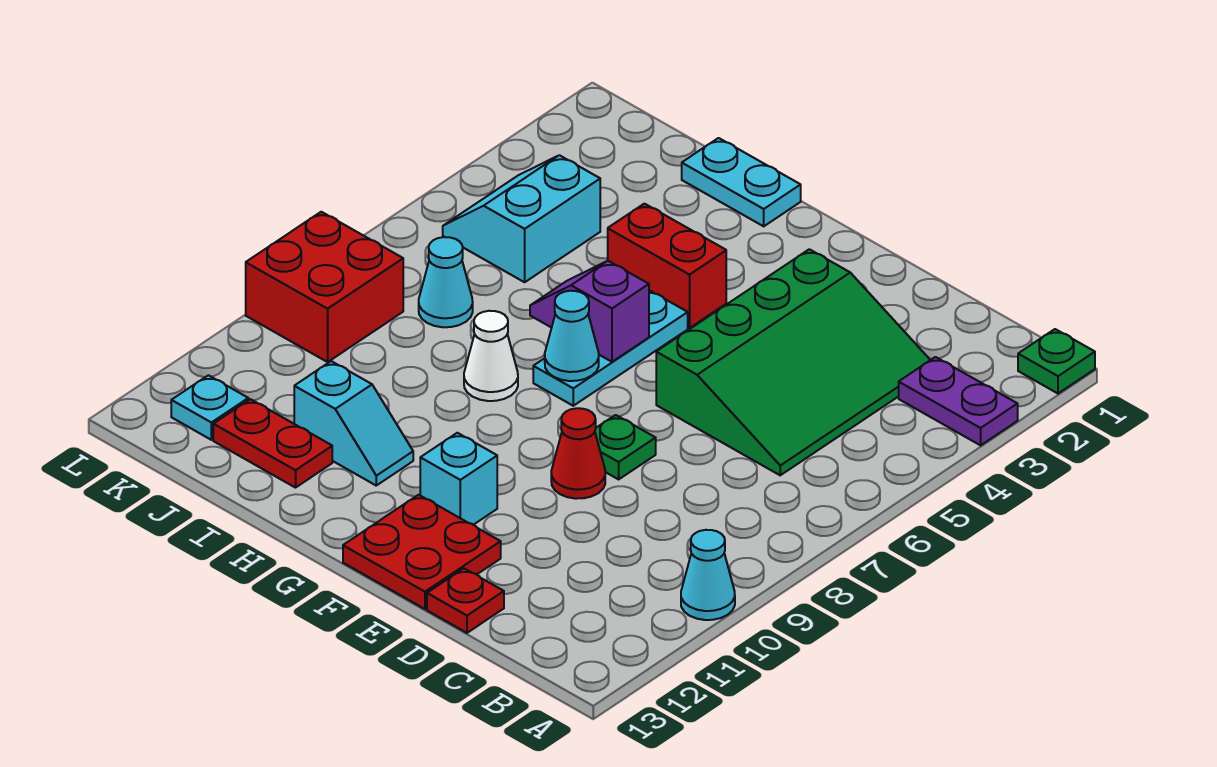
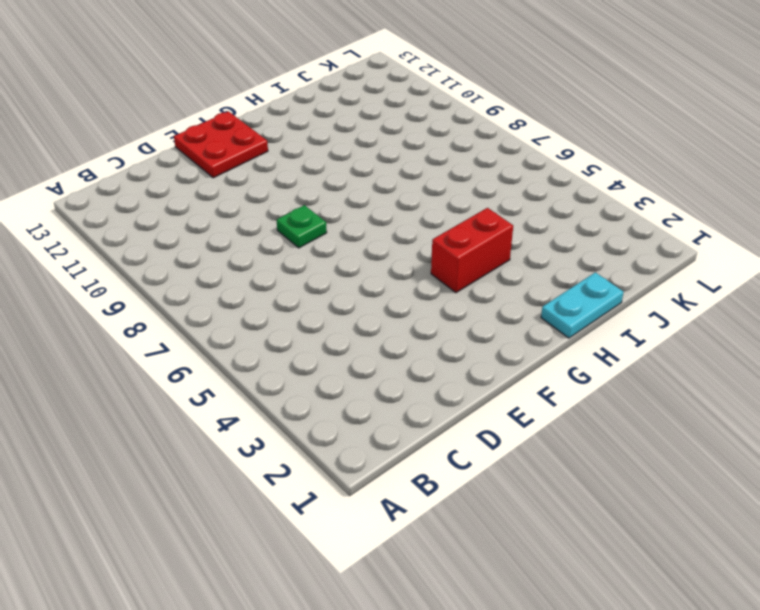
none -> green plate A1 level 1
none -> purple plate A3:B3 level 1
none -> cyan cone A10 level 1

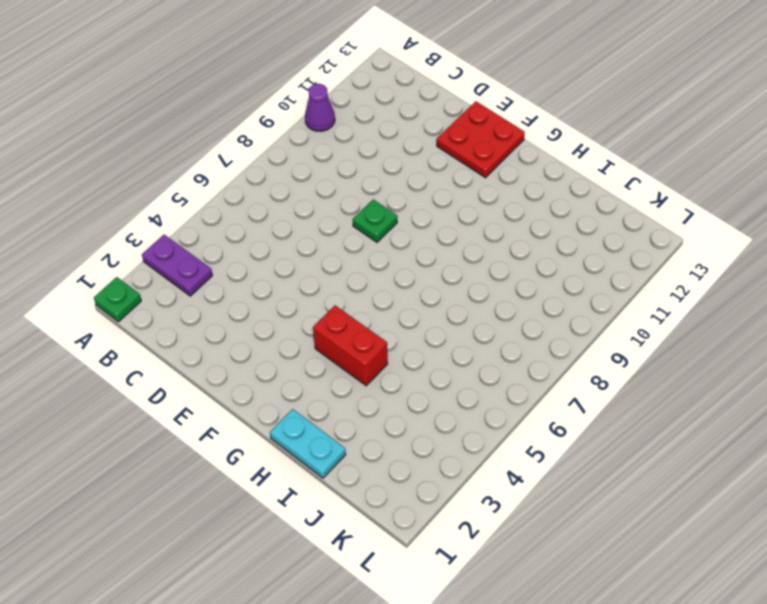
purple cone A10 level 1 -> cyan cone A10 level 1
none -> green slope C3:E6 level 1 top E
none -> red plate D13 level 1
none -> red cone E9 level 1

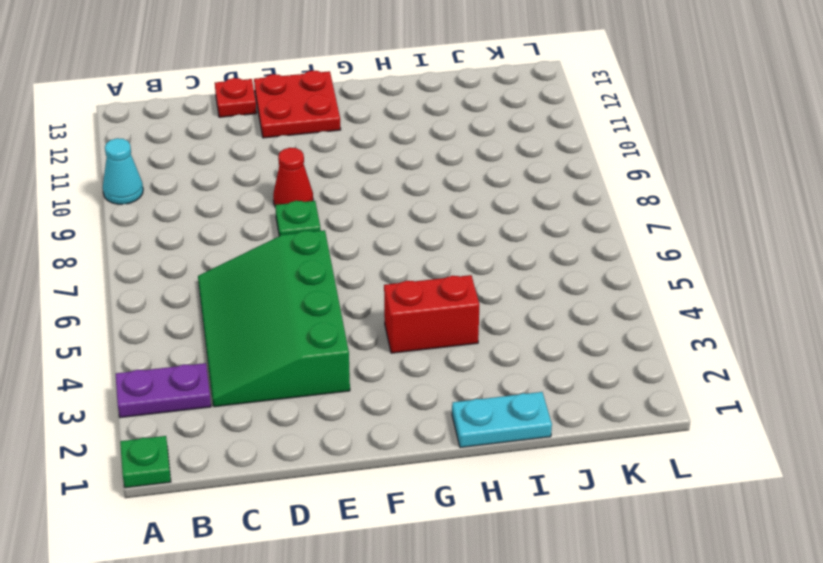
none -> cyan brick F11 level 1
none -> cyan plate G5:G7 level 1
none -> white cone H8 level 1

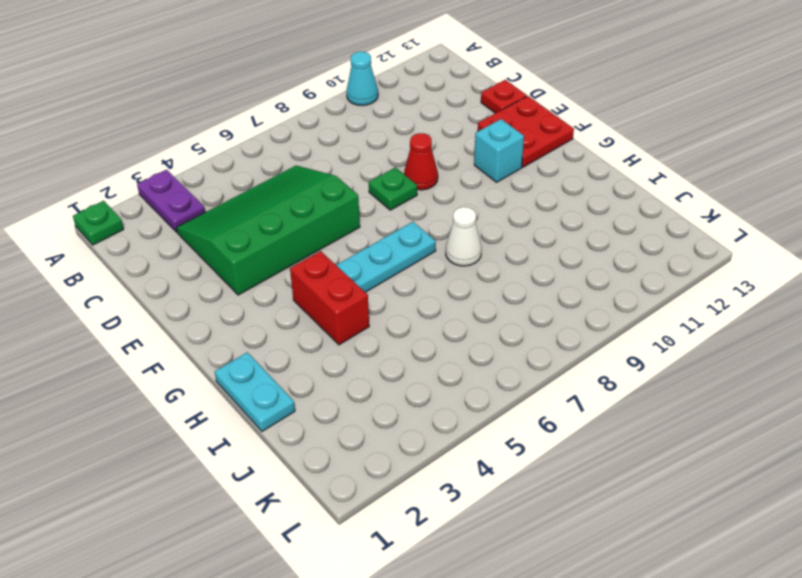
none -> cyan slope H11:I11 level 1 top I
none -> red plate I12:J12 level 1
none -> cyan slope J4:K5 level 1 top J

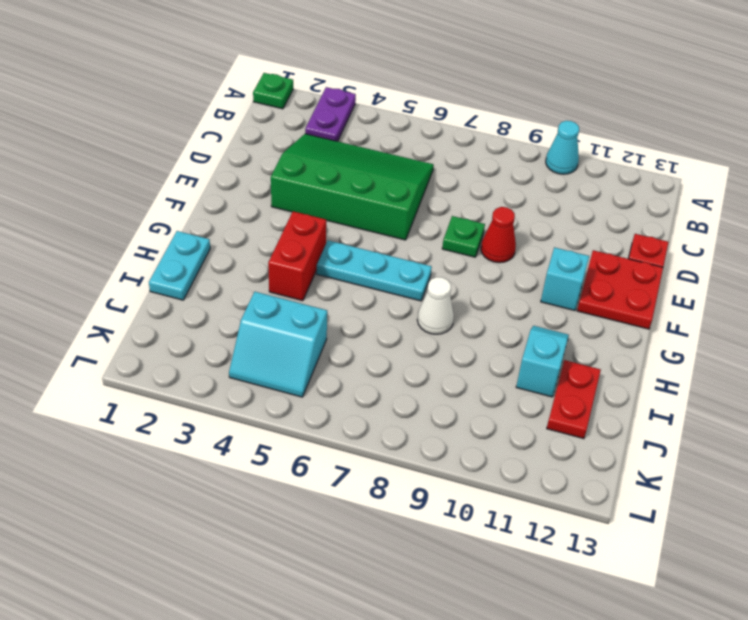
none -> cyan cone J7 level 1
none -> red brick K8:L9 level 1
none -> cyan plate K12 level 1

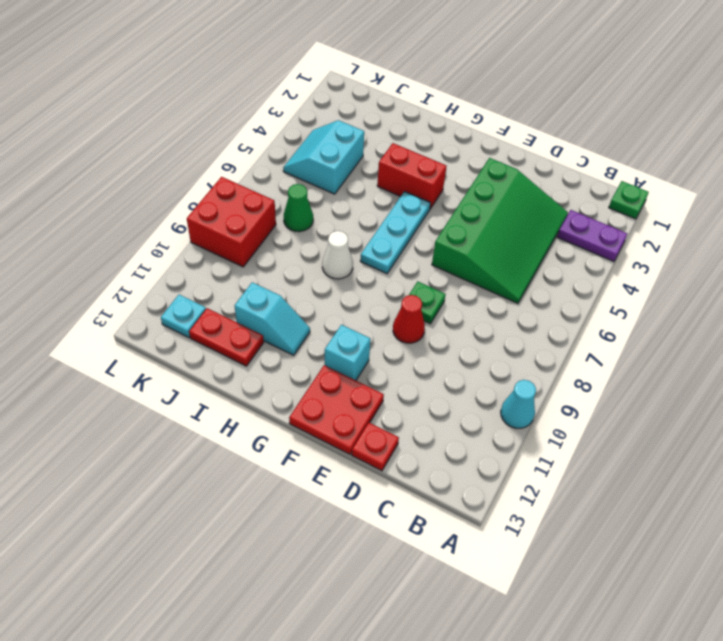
green cone J7 level 1 -> cyan cone J7 level 1
none -> cyan plate H1:I1 level 1
none -> purple slope G6:H6 level 2 top G
none -> cyan cone G7 level 2

